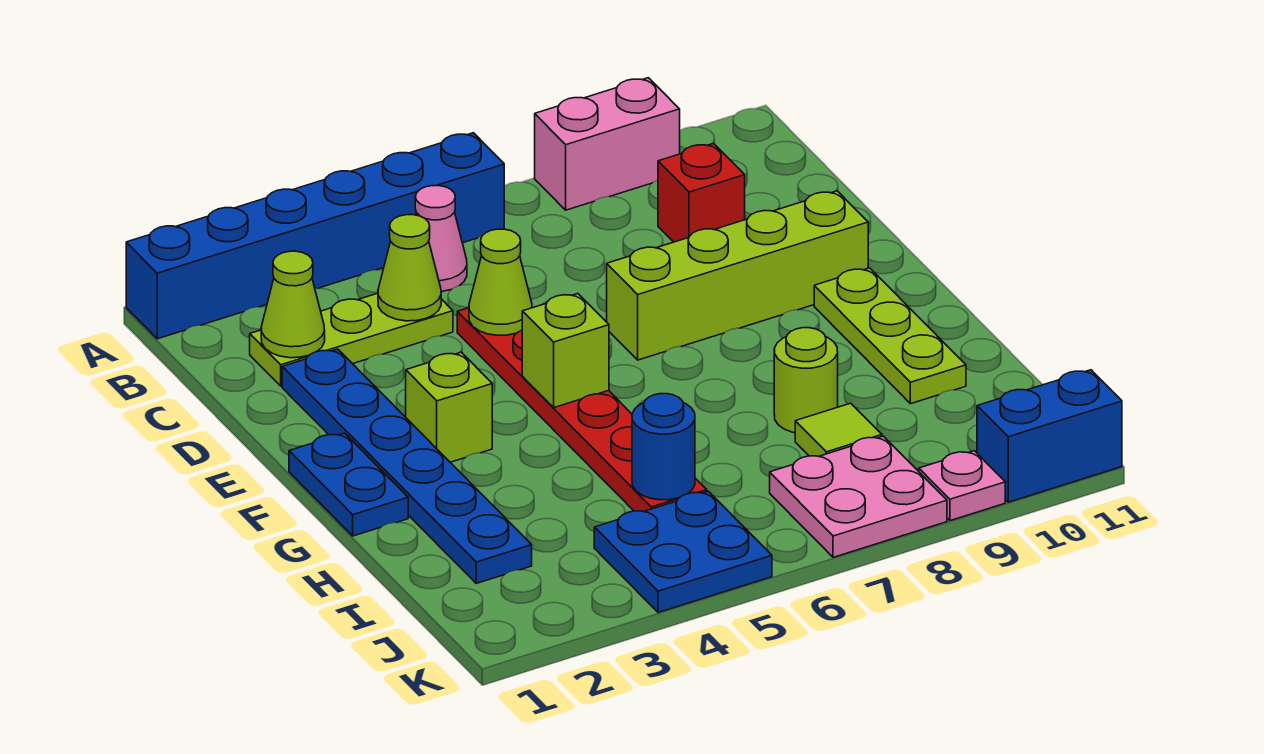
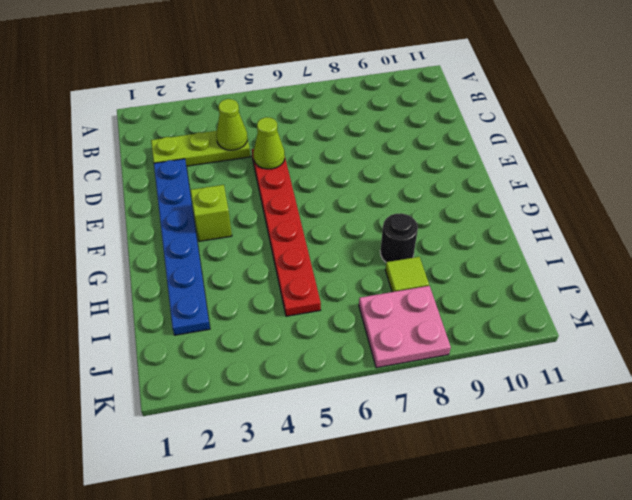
black round brick H8 level 1 -> lime round brick H8 level 1
none -> blue brick A1:A6 level 1
none -> pink brick A8:A9 level 1
none -> pink cone B5 level 1

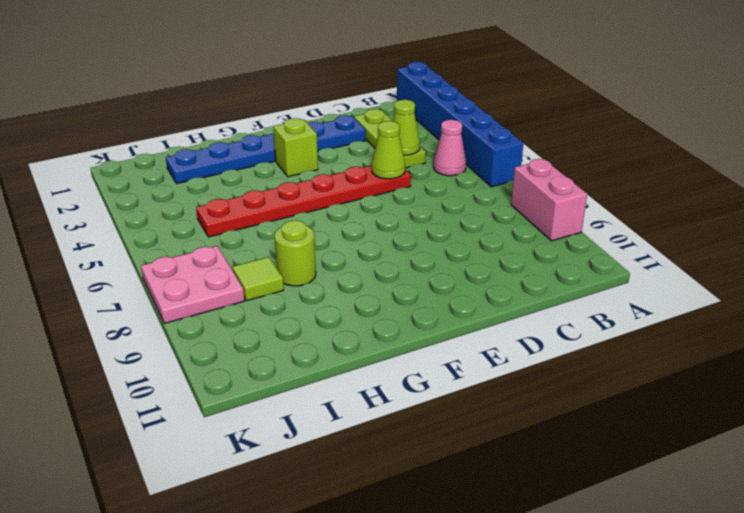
none -> red brick C9 level 1
none -> lime brick E7:E10 level 1
none -> blue plate F1:G1 level 1

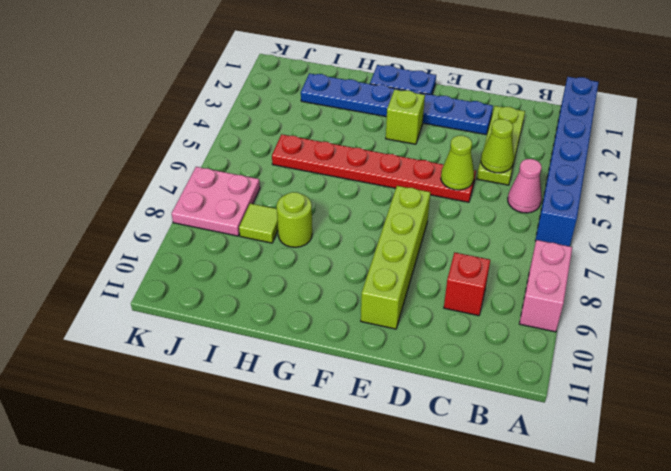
none -> lime plate F10:H10 level 1
none -> blue plate J4:K5 level 1
none -> pink plate K9 level 1

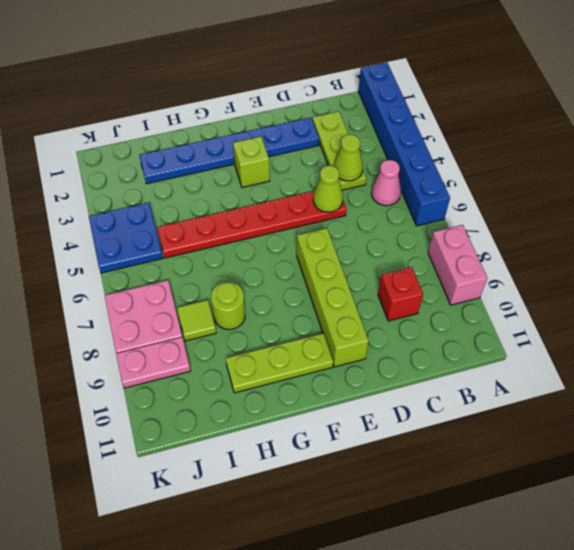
pink plate J9:K9 level 1 -> pink plate K9 level 1
none -> blue plate F1:G1 level 1
none -> blue brick K10:K11 level 1
none -> lime cone C2 level 2

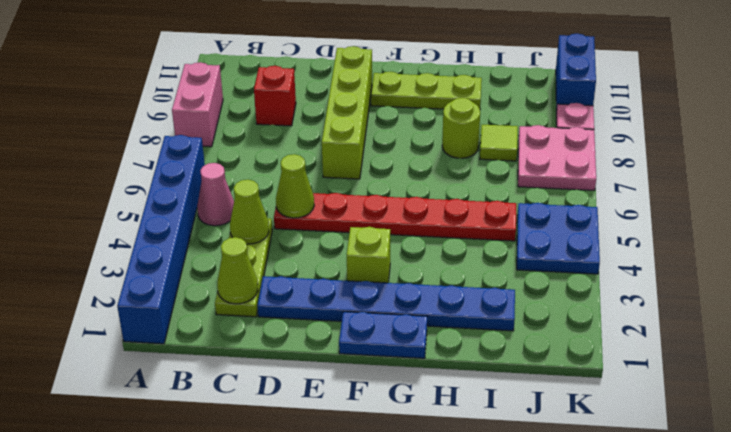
none -> lime brick F5 level 2
none -> blue round brick I5 level 2

